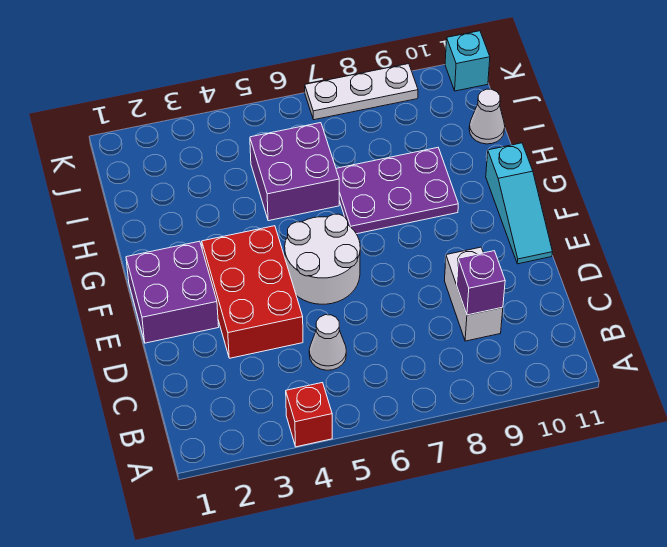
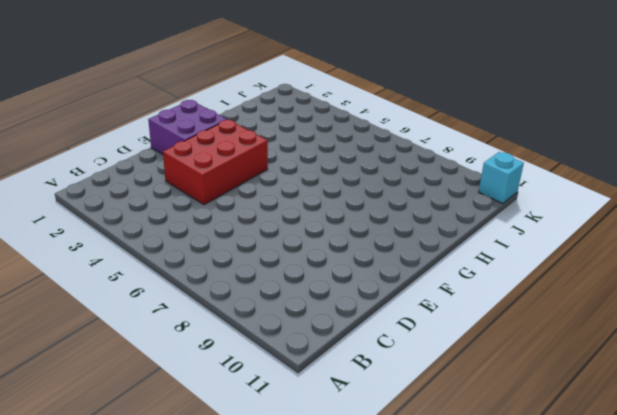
none -> red brick A4 level 1
none -> white cone C5 level 1
none -> white brick C9:D9 level 1

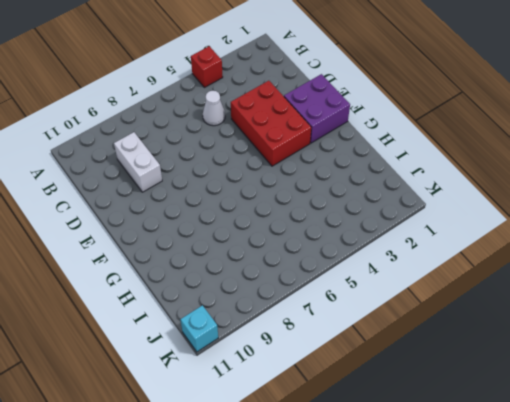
none -> white round brick E5:F6 level 1
none -> cyan slope E11:G11 level 1 top G
none -> purple plate G7:H9 level 1

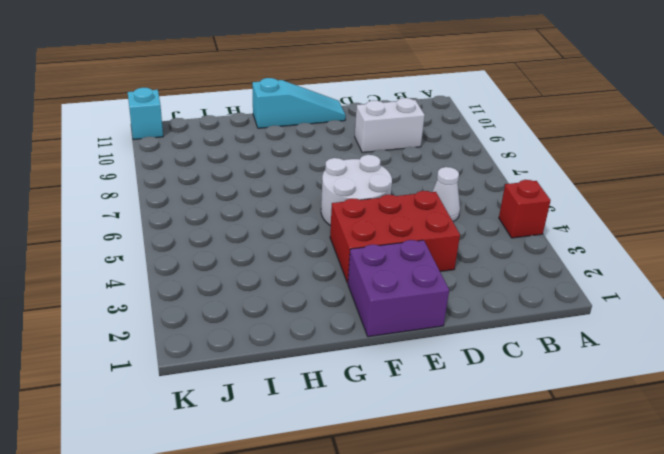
none -> purple plate G7:H9 level 1
none -> purple brick H5:I6 level 1
none -> white cone I11 level 1

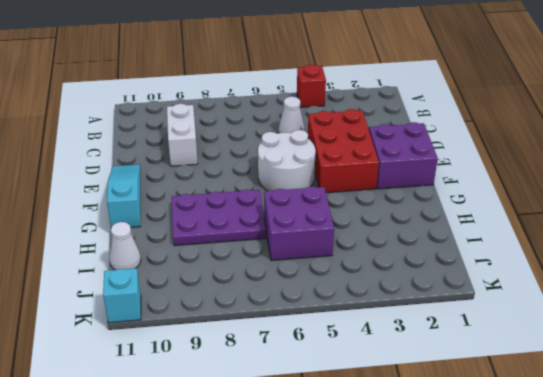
none -> white plate K7:K9 level 1
none -> purple brick C9 level 2

